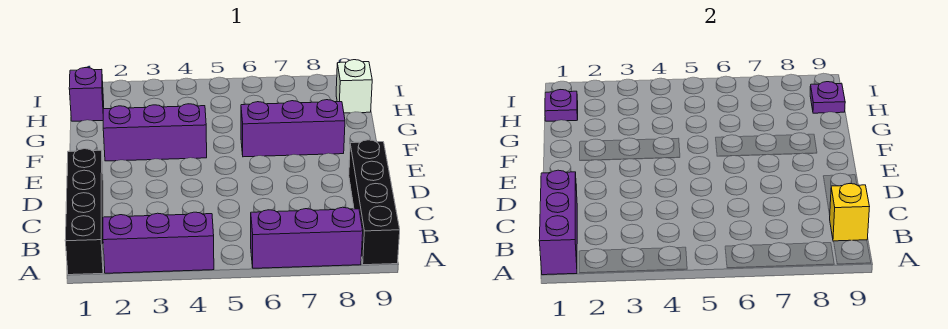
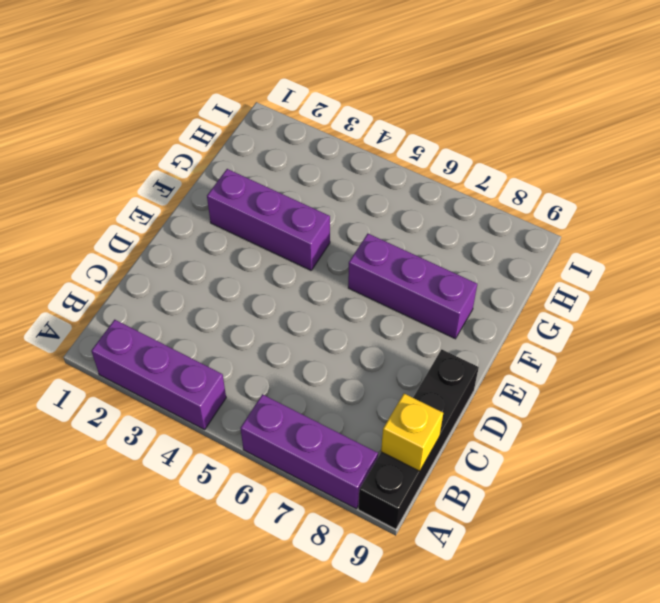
none -> black brick A1:D1 level 1
none -> purple brick H1 level 1
none -> white brick H9 level 1

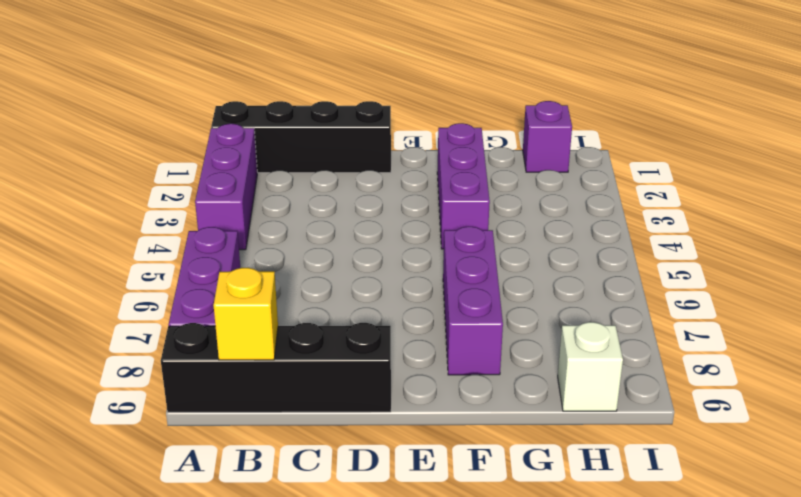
none -> purple brick A1:C1 level 2
none -> purple plate H1 level 2
none -> purple plate H9 level 2

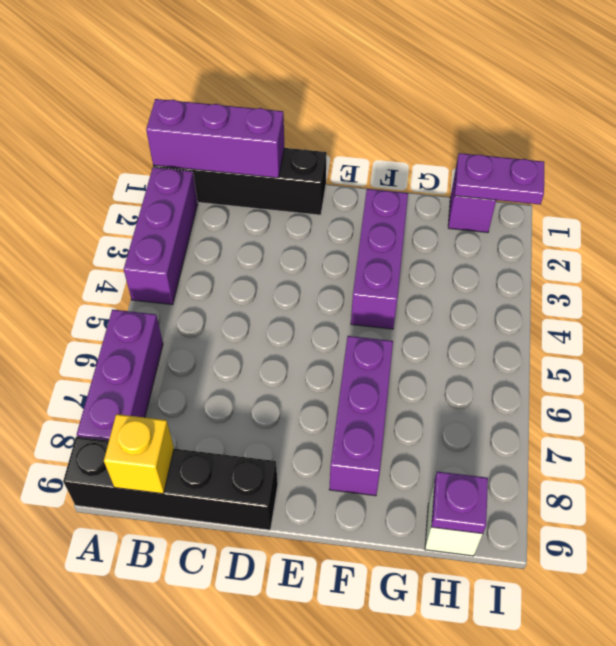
purple plate H1:I1 level 2 -> purple plate H1 level 2

